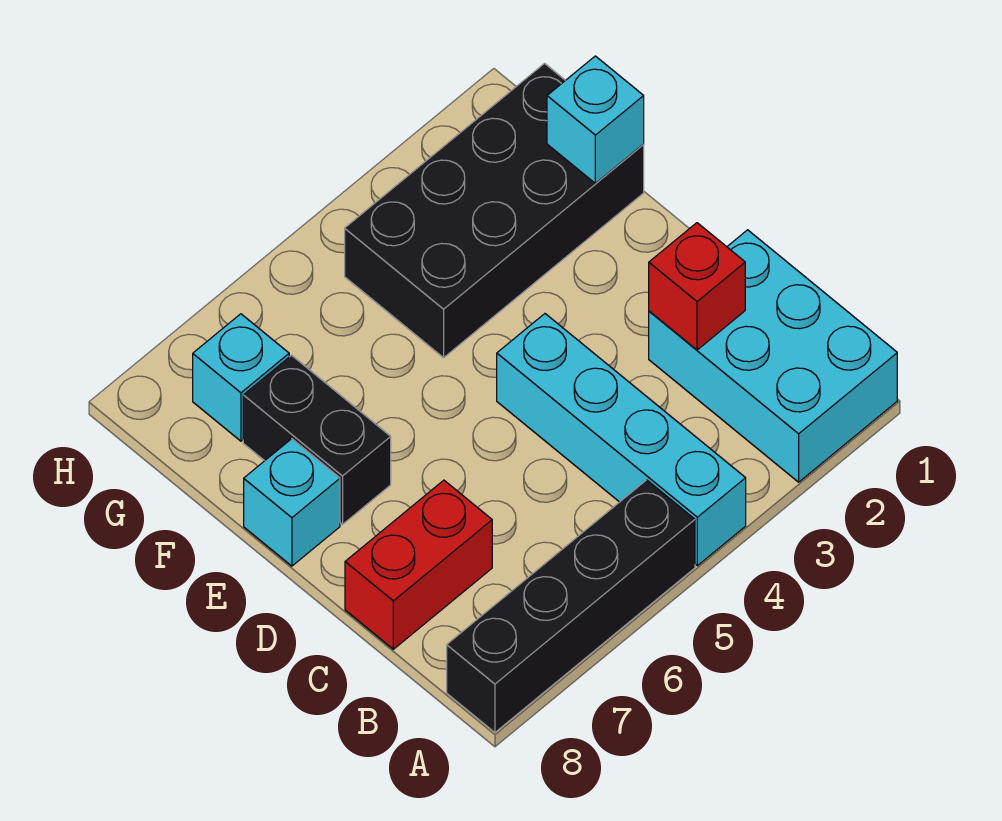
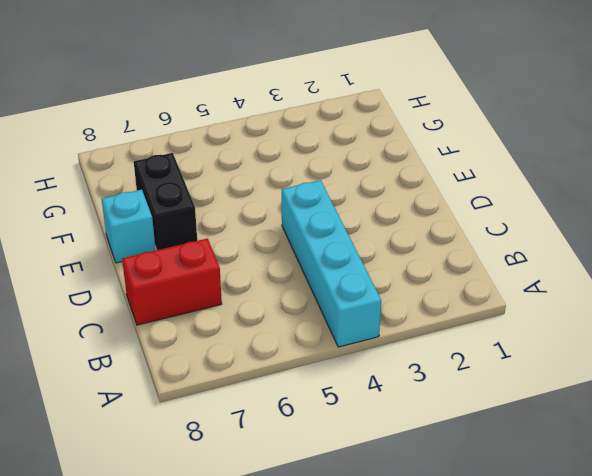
none -> cyan brick A1:C2 level 1
none -> black brick A5:A8 level 1

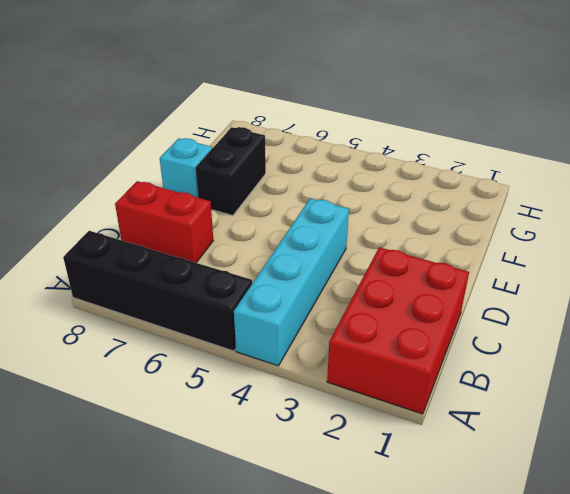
red brick A1:C2 level 1 -> cyan brick A1:C2 level 1
none -> black brick F1:G4 level 1
none -> cyan brick G7 level 1

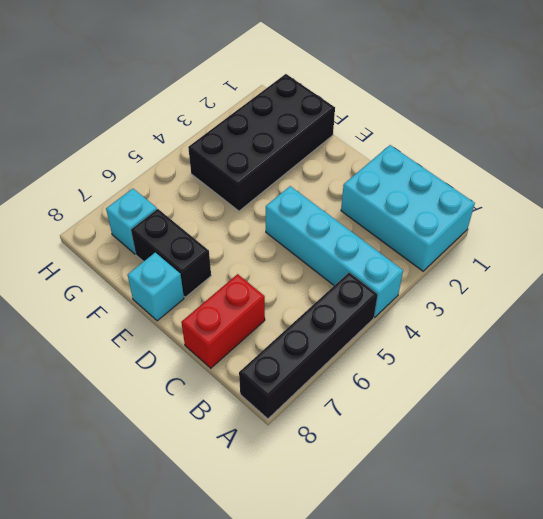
none -> red brick C2 level 2
none -> cyan brick F1 level 2

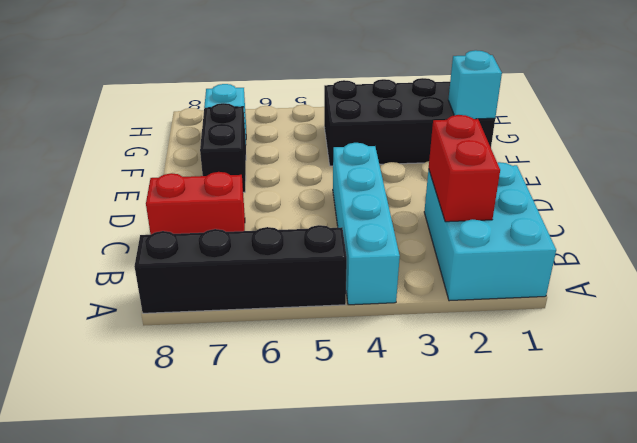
red brick B2:C2 level 2 -> red brick C2 level 2
none -> cyan brick E8 level 1

